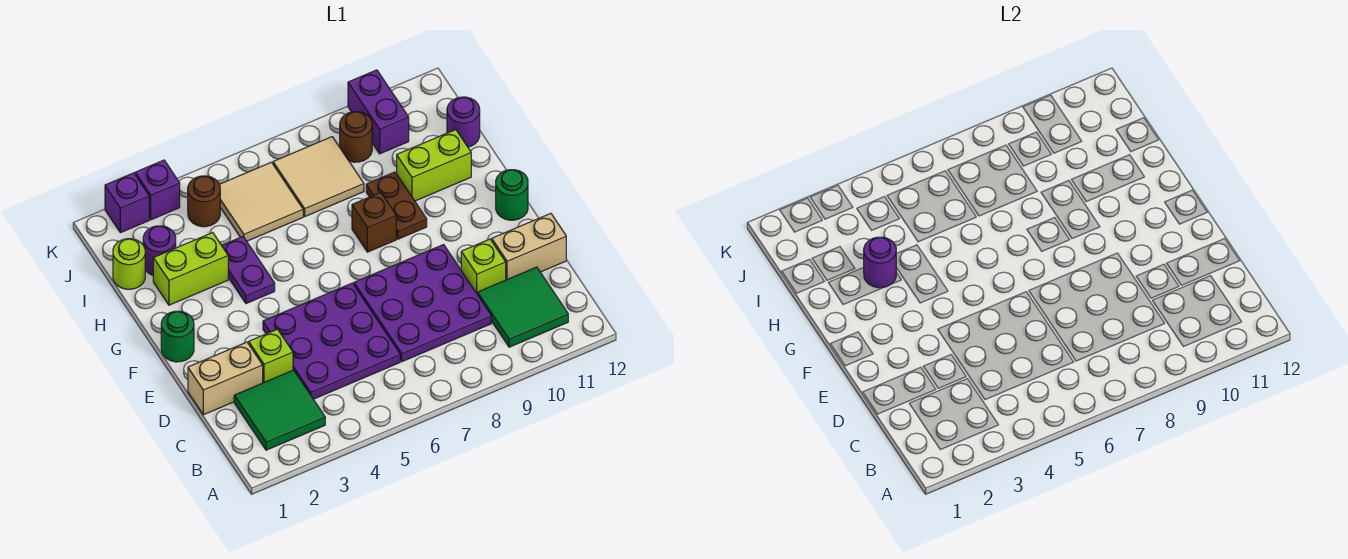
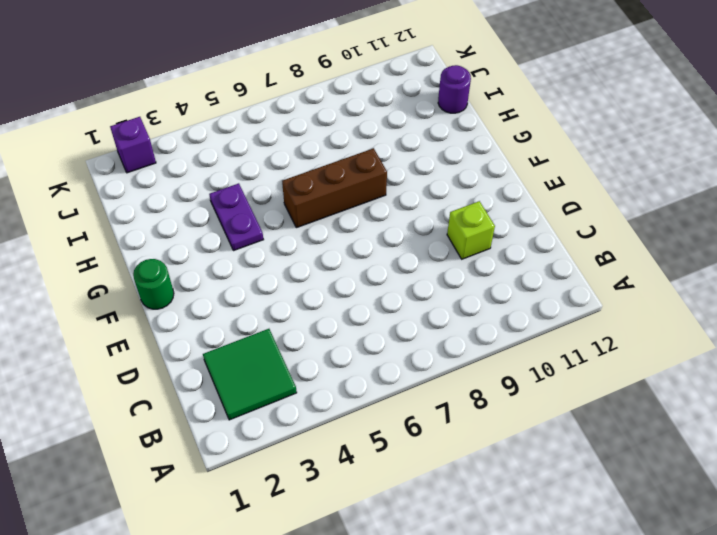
brown brick G6:G8 level 1 -> brown brick G8 level 1
none -> green tile B10:C11 level 1
none -> purple plate C4:E6 level 1
none -> purple plate C7:E9 level 1

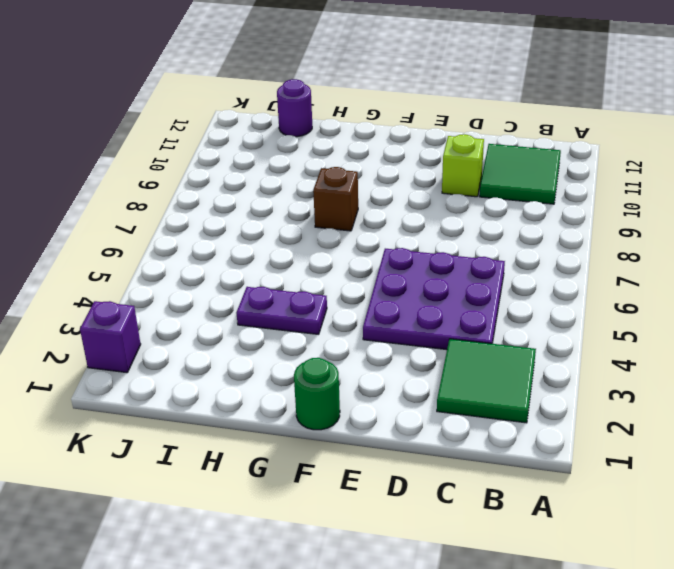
none -> purple plate C7:E9 level 1
none -> tan brick D1:D2 level 1
none -> lime brick D3 level 1

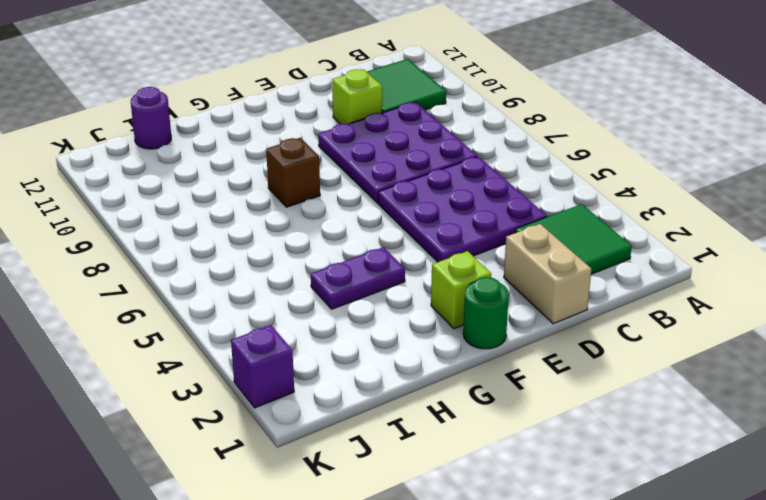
lime brick F2 level 1 -> lime brick D3 level 1
none -> tan brick D11:D12 level 1
none -> green round brick F12 level 1
none -> brown plate G9:H9 level 1

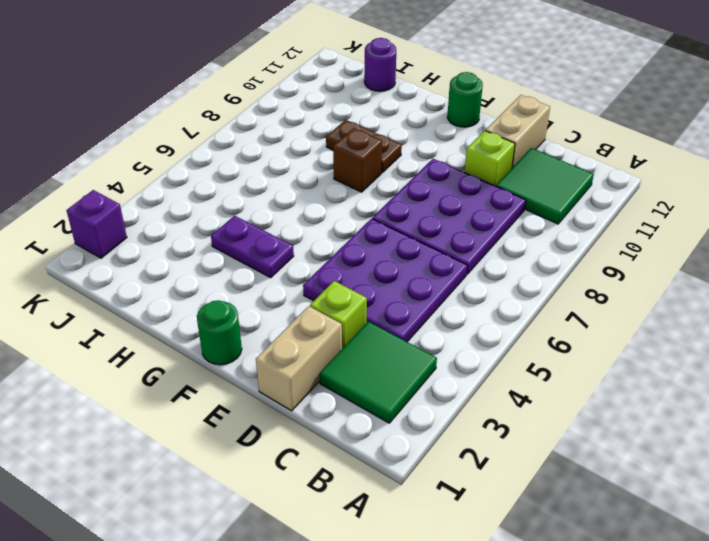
none -> lime brick H2:H3 level 1
none -> lime brick H10:H11 level 1
none -> lime round brick I1 level 1

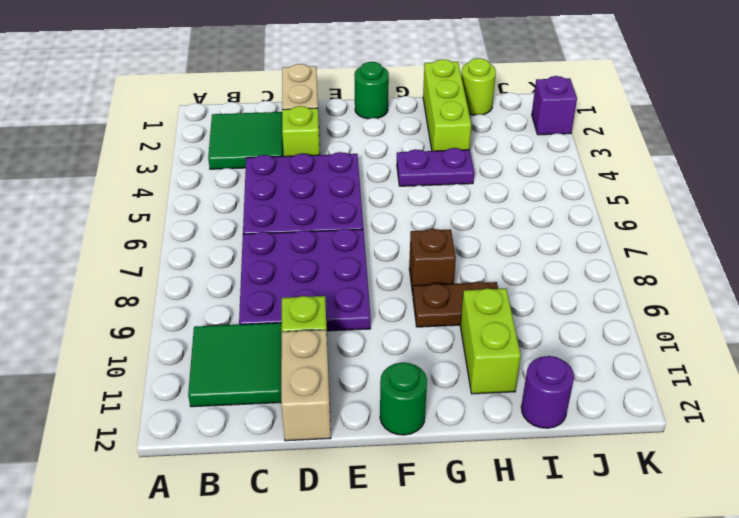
lime brick H1:H3 level 1 -> lime brick H2:H3 level 1
none -> purple round brick I2 level 1
none -> tan tile I5:J6 level 1
none -> tan tile I7:J8 level 1

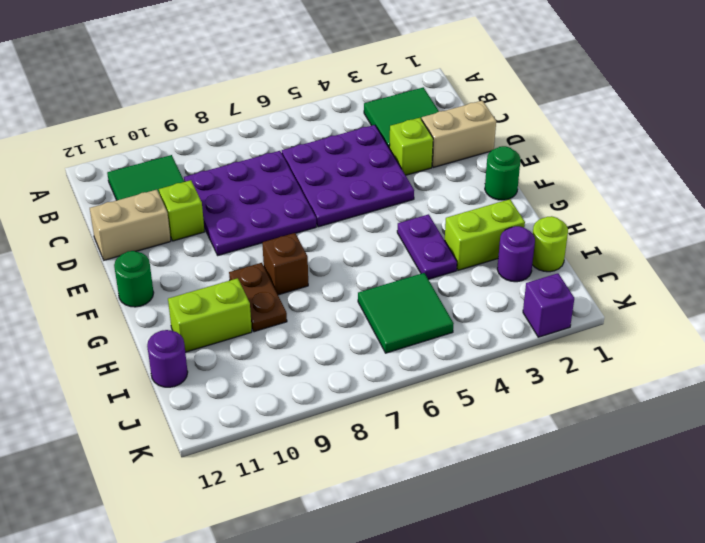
green tile I5:J6 level 1 -> tan tile I5:J6 level 1
none -> tan tile I7:J8 level 1
none -> brown round brick J4 level 1
none -> brown round brick J9 level 1

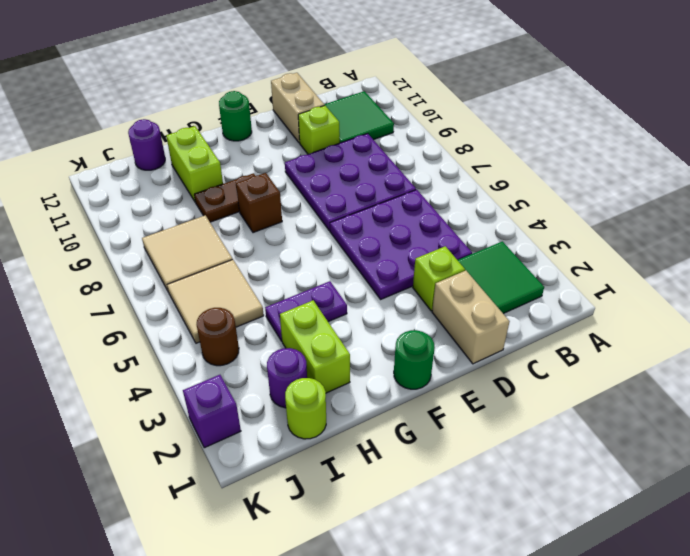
none -> brown round brick J9 level 1
none -> purple brick J10:K10 level 1
none -> purple brick K3 level 1

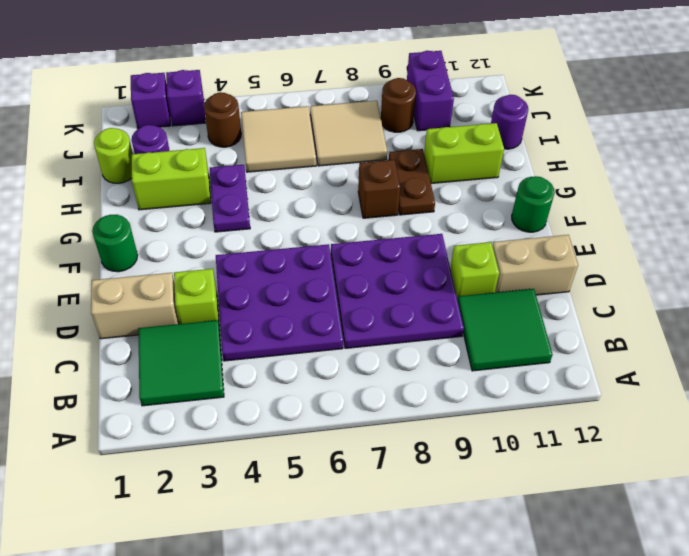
none -> purple round brick H3 level 2

